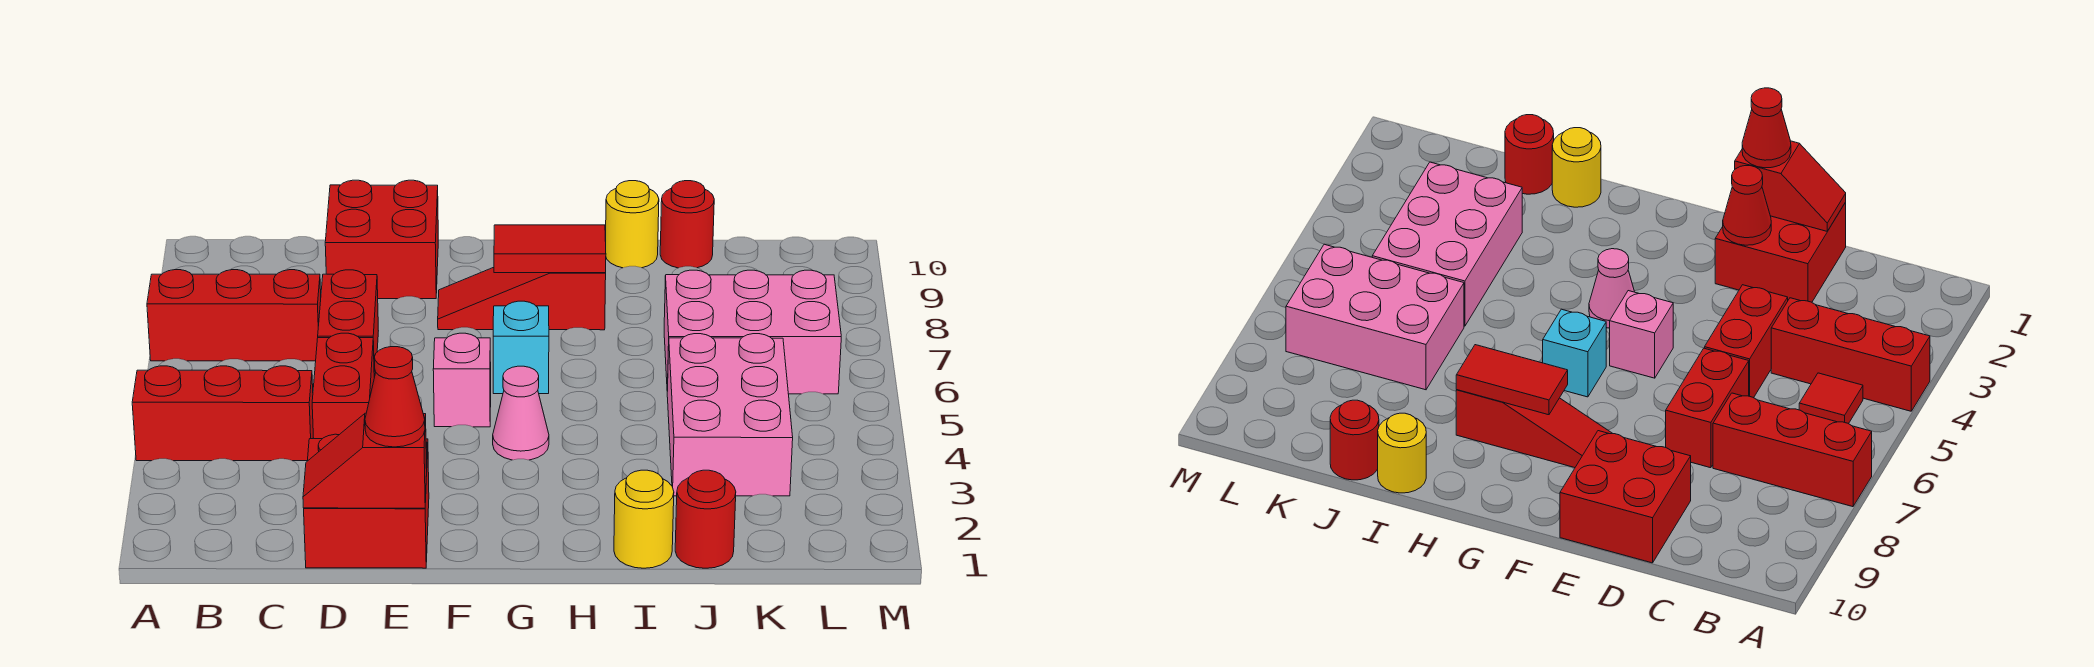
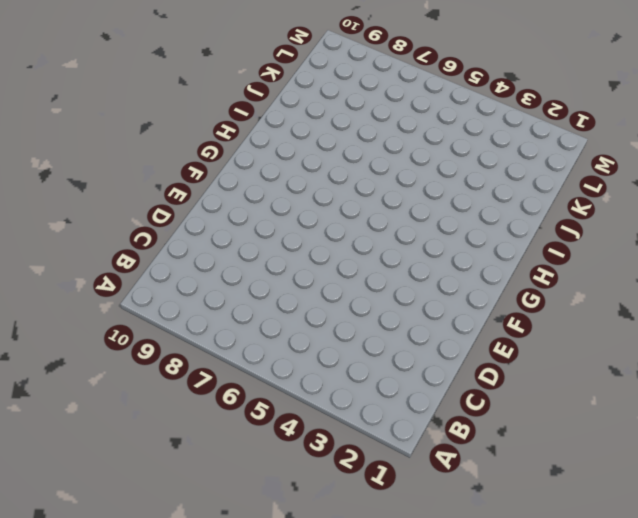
none -> red brick A4:C4 level 1
none -> red brick A7:C7 level 1
none -> red tile B5 level 1

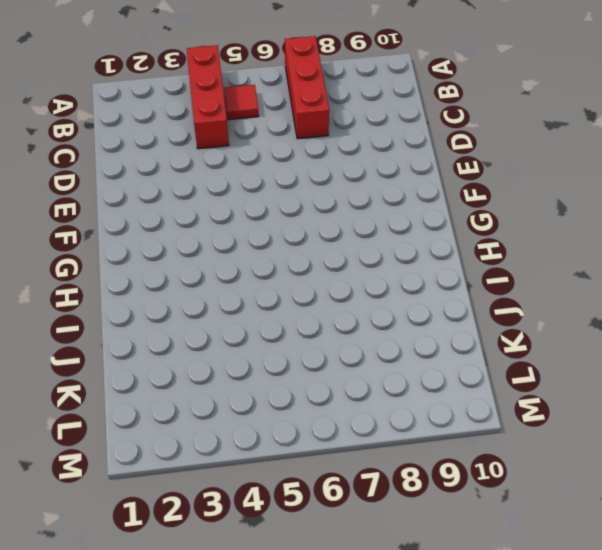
none -> red brick D1:E2 level 1
none -> red brick D4:D5 level 1
none -> red brick D6:D7 level 1

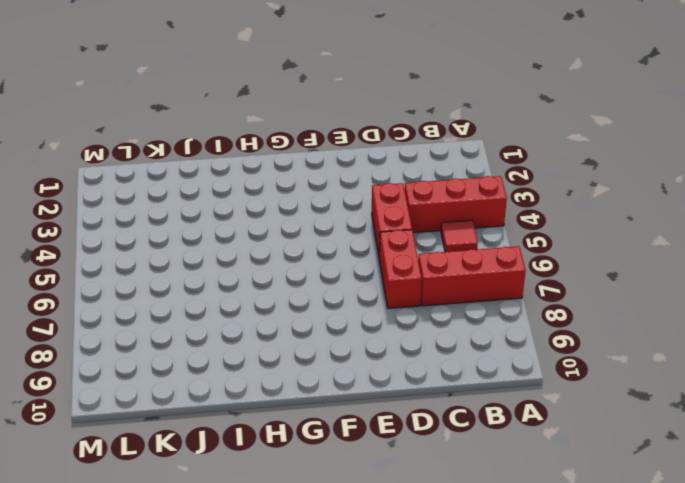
none -> red brick D1:E2 level 1
none -> red brick D9:E10 level 1
none -> pink brick F5 level 1

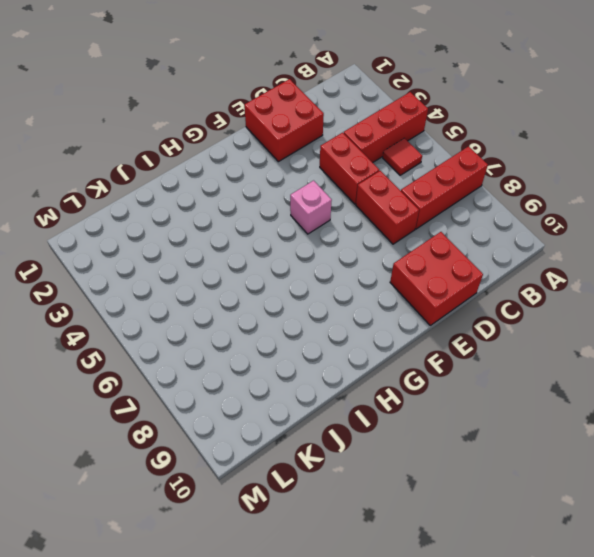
none -> red slope F8:H8 level 1 top H
none -> pink cone G4 level 1
none -> cyan brick G6 level 1

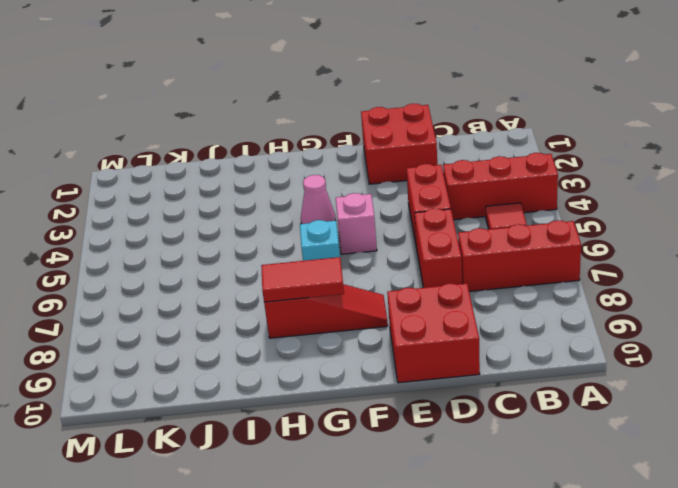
none -> yellow round brick I1 level 1
none -> yellow round brick I10 level 1
none -> red round brick J1 level 1

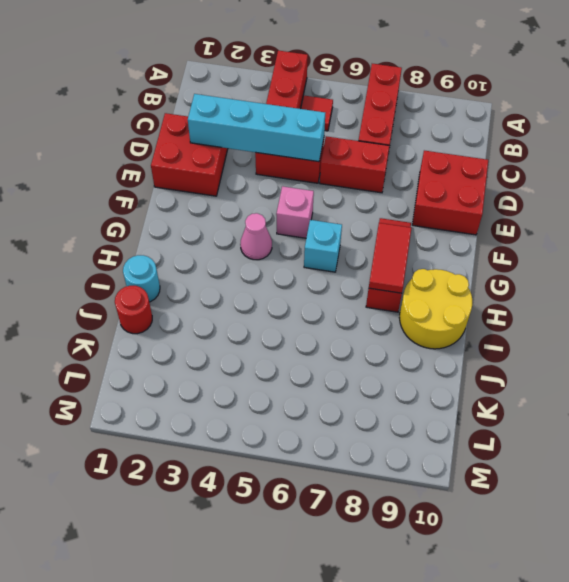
cyan brick D2:D5 level 2 -> none
yellow round brick H9:I10 level 1 -> yellow round brick I10 level 1
cyan round brick I1 level 1 -> yellow round brick I1 level 1
none -> pink brick J3:K5 level 1
none -> pink brick J6:L7 level 1
none -> red round brick J10 level 1

